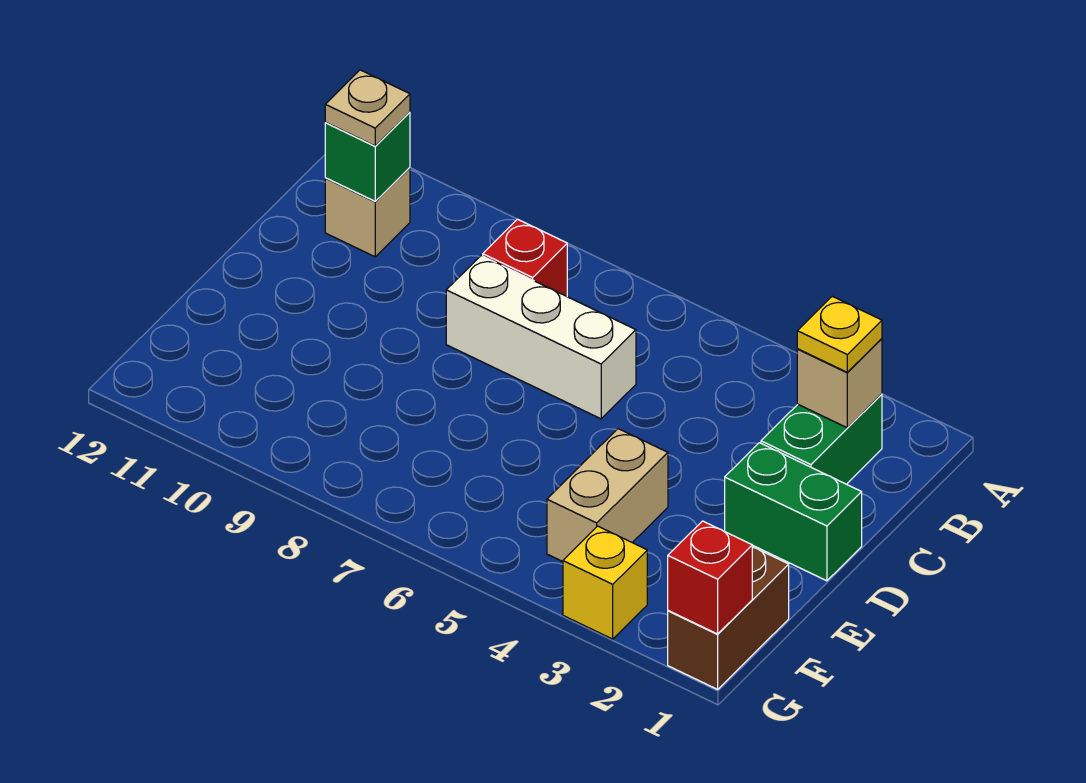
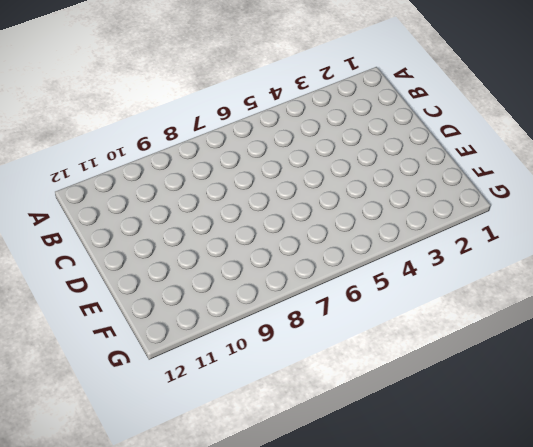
none -> green brick B2:C2 level 1
none -> red brick B8 level 1
none -> tan brick B11 level 1

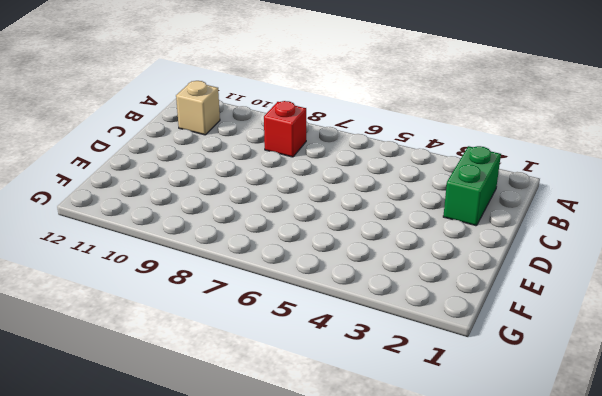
none -> white brick C6:C8 level 1
none -> green brick D1:D2 level 1
none -> tan brick E4:F4 level 1

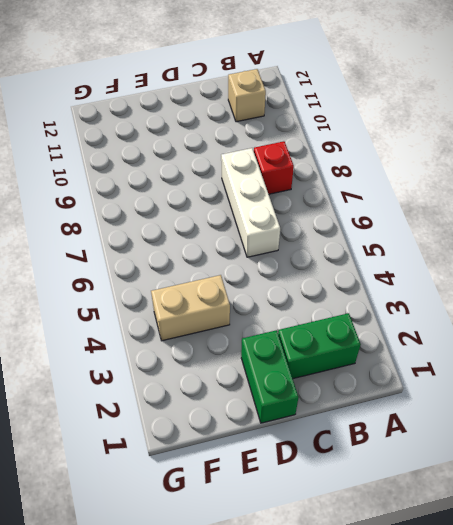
none -> brown brick F1:G1 level 1
none -> yellow brick G3 level 1
none -> tan brick B2 level 2

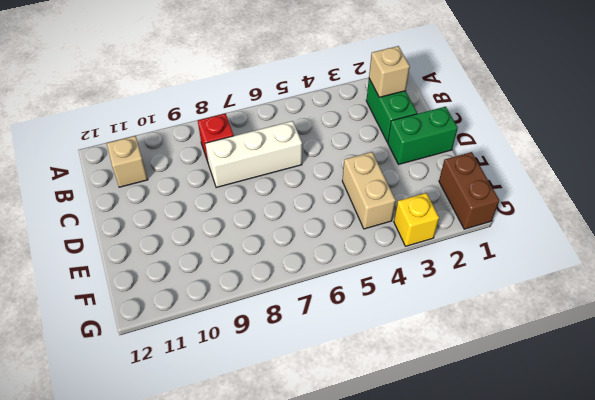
none -> green brick B11 level 2
none -> red brick G1 level 2
none -> yellow plate B2 level 3

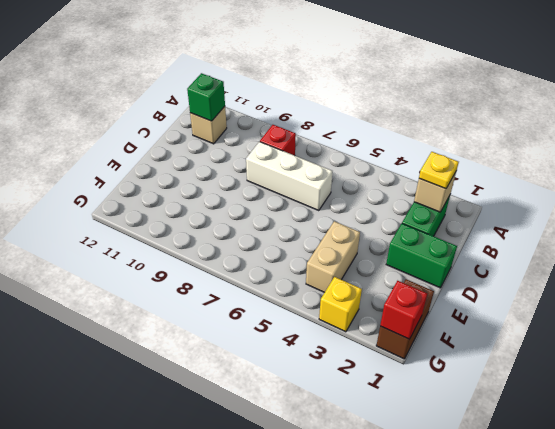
none -> tan plate B11 level 3

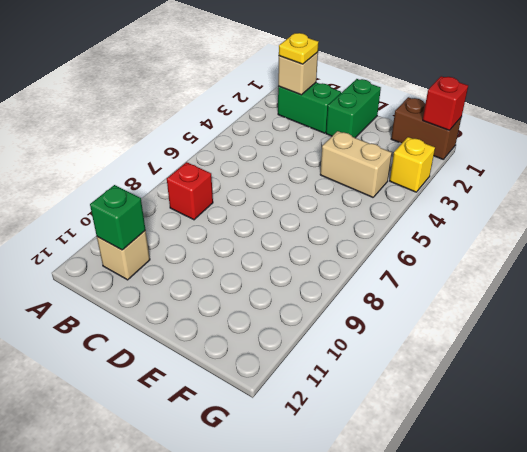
none -> white brick C6:C8 level 1
none -> tan plate B11 level 3

